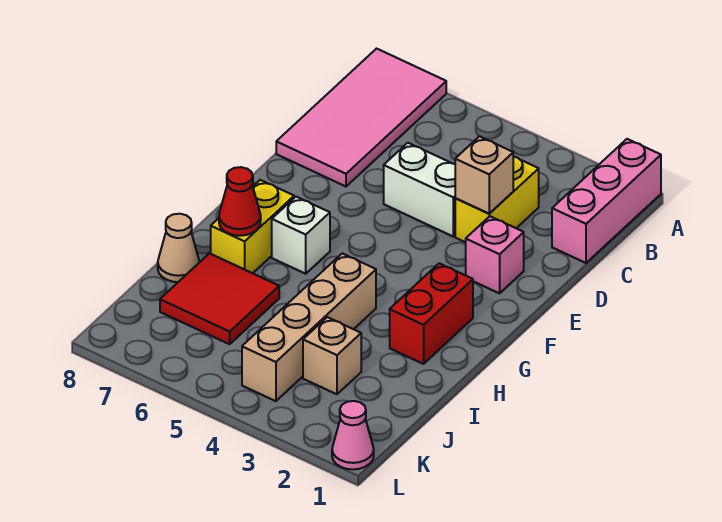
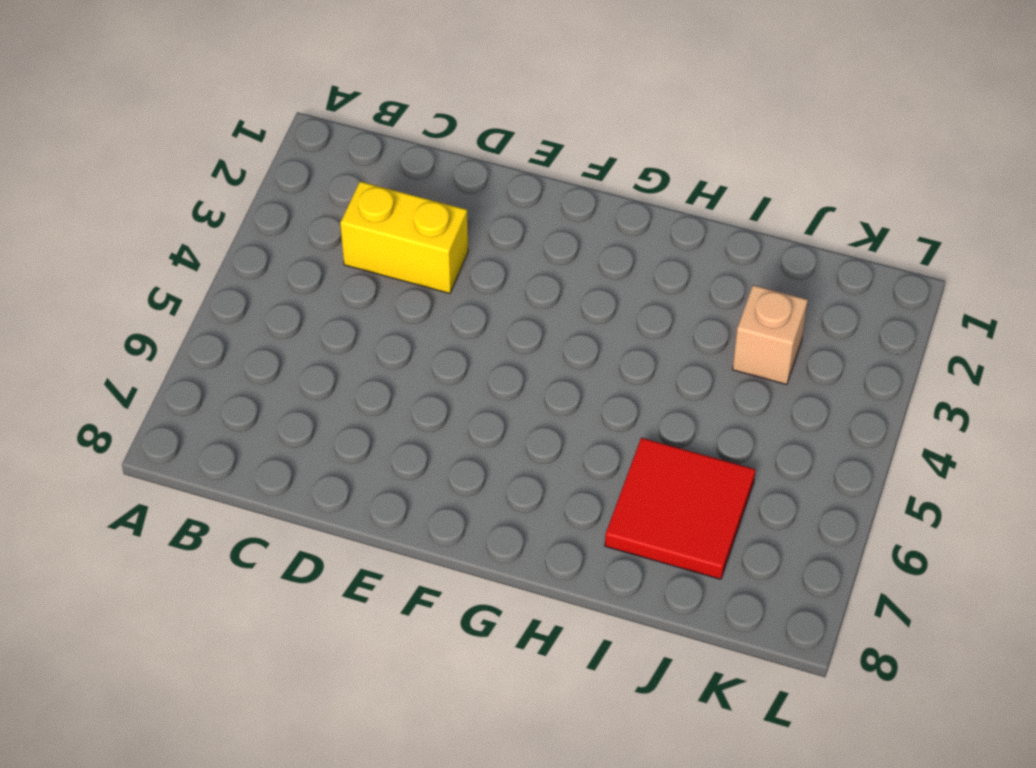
none -> pink brick A1:C1 level 1
none -> pink tile A7:D8 level 1
none -> white brick D4:D5 level 1

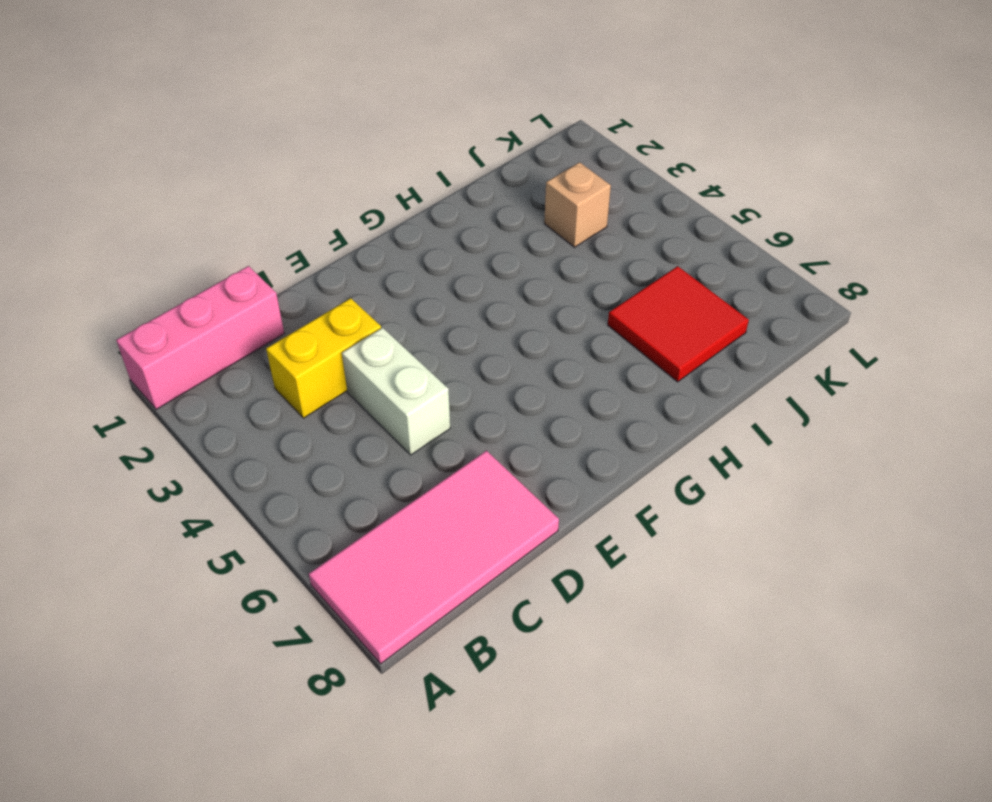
none -> pink brick E2 level 1
none -> red brick G2:H2 level 1
none -> white brick G6 level 1

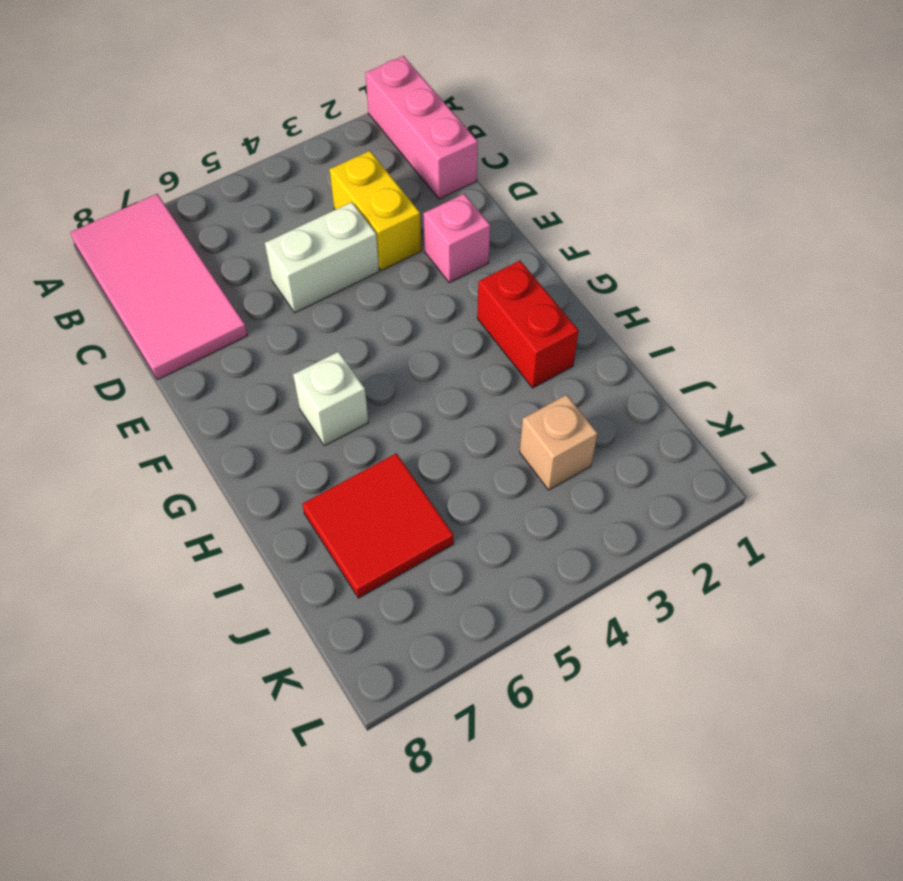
none -> yellow brick G7:H7 level 1
none -> tan brick H4:K4 level 1
none -> tan cone I8 level 1

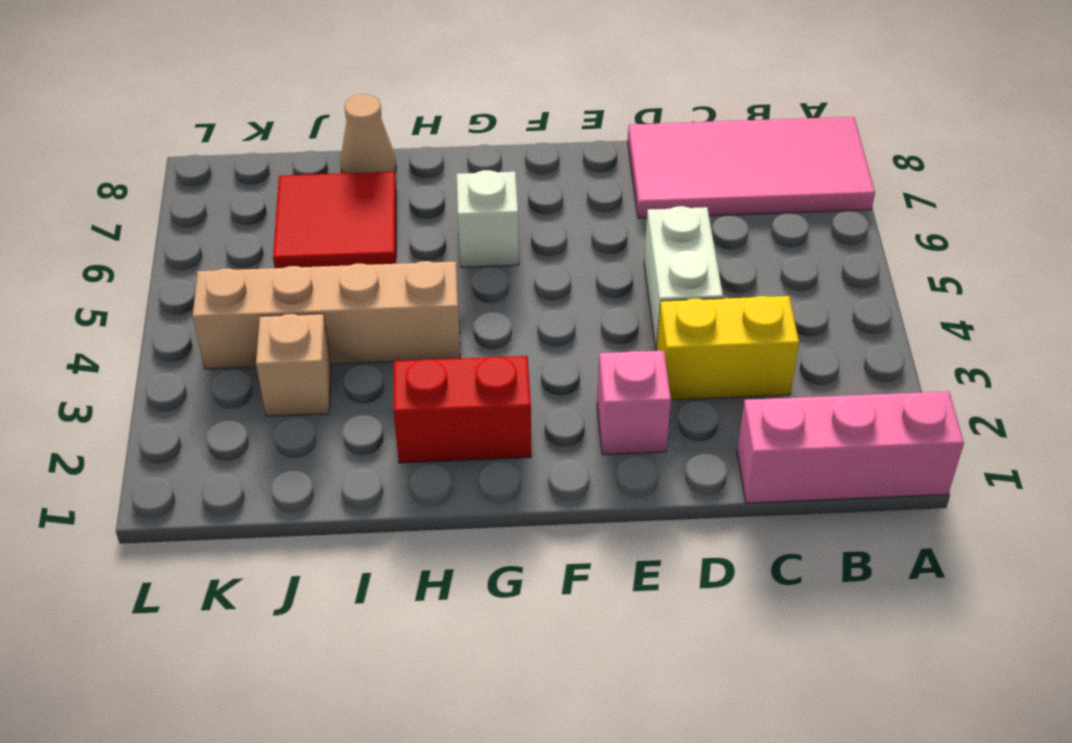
none -> yellow brick G7:H7 level 1
none -> pink cone L1 level 1
none -> tan brick D3 level 2

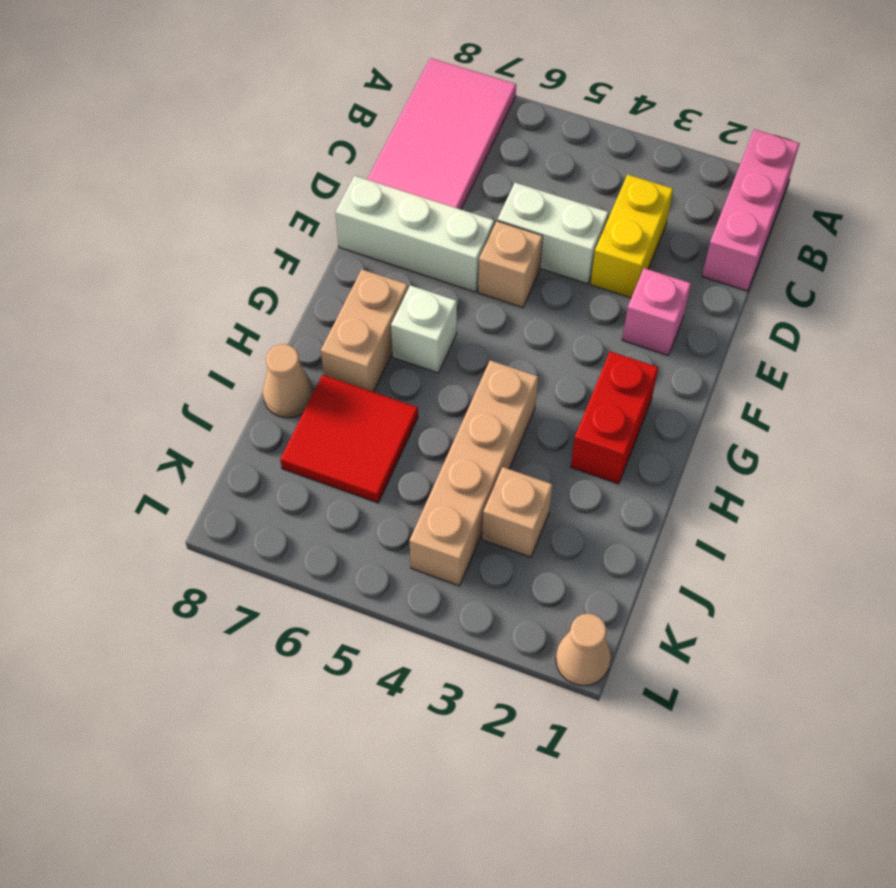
tan brick E5 level 1 -> tan brick D3 level 2
white brick E6:E8 level 1 -> none
tan brick G7:H7 level 1 -> yellow brick G7:H7 level 1
tan cone L1 level 1 -> pink cone L1 level 1
none -> red cone H7 level 2

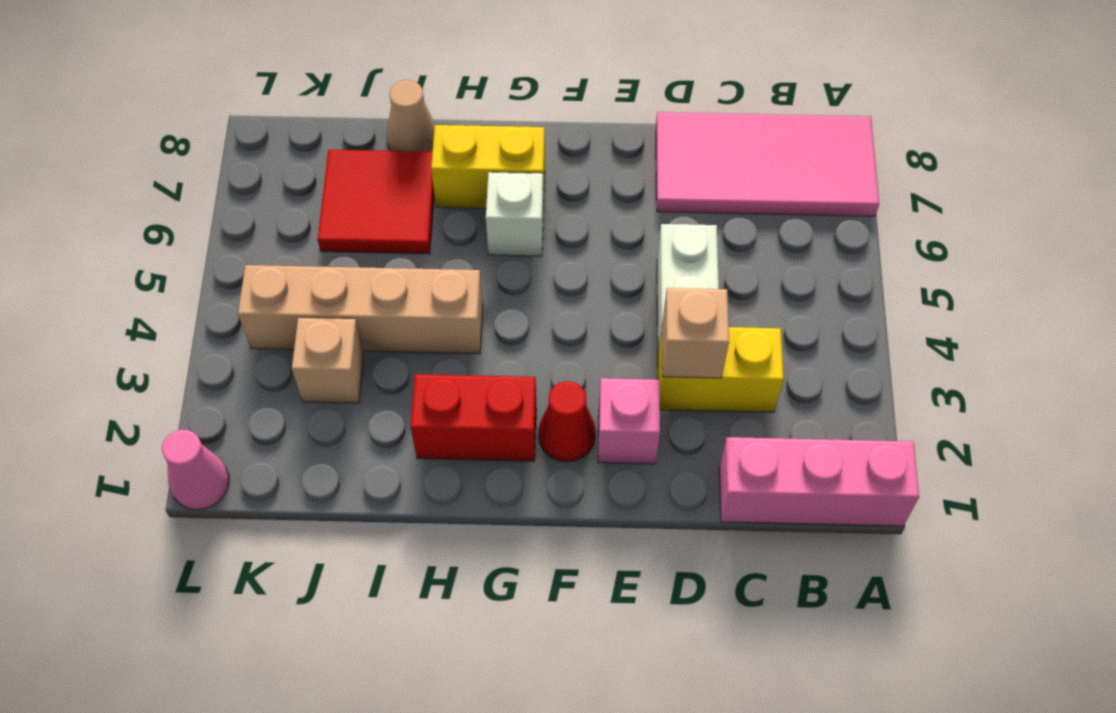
red cone F2 level 1 -> red cone H7 level 2

